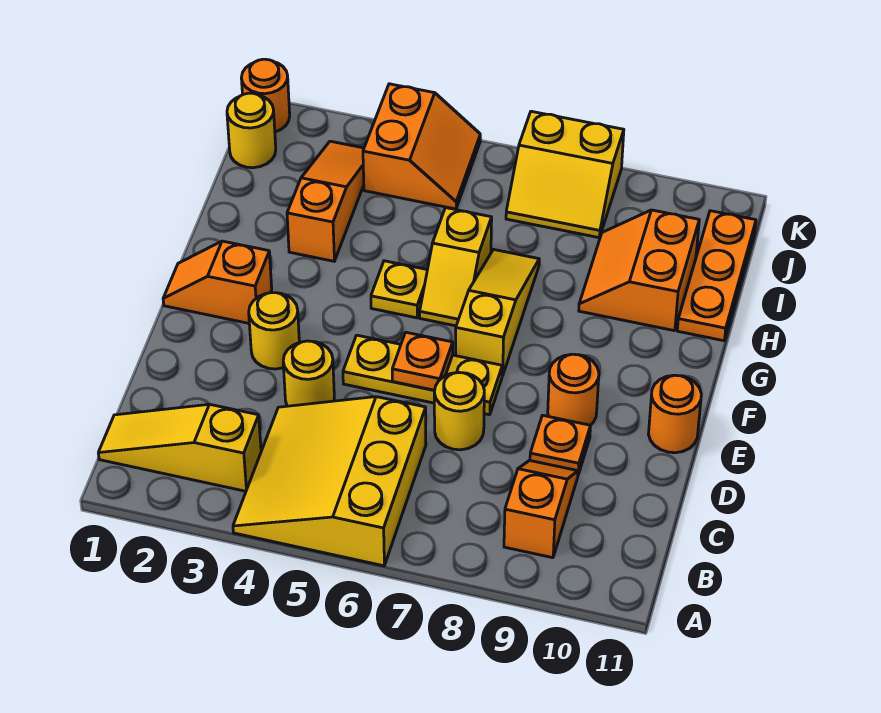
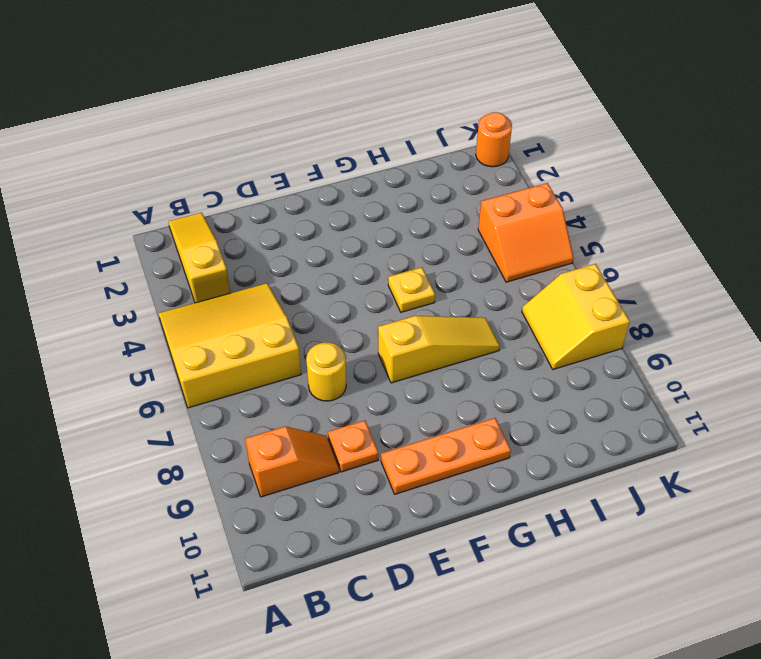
orange plate E10:G10 level 1 -> orange plate H11:J11 level 1
none -> yellow round brick D4 level 1
none -> yellow round brick E3 level 1
none -> yellow plate E5:E7 level 1

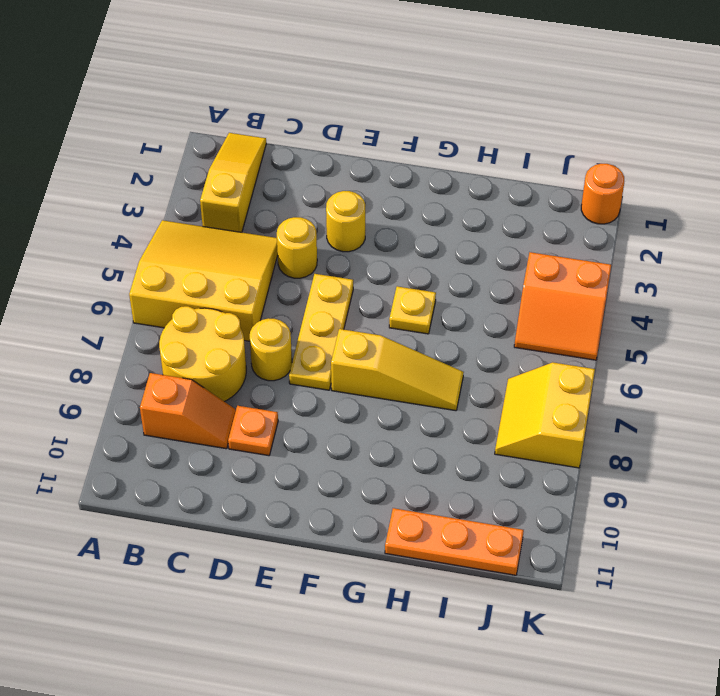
yellow round brick B7:C8 level 1 -> none
none -> orange round brick E9 level 1
none -> orange round brick E11 level 1
none -> orange slope F1:F2 level 1 top 2

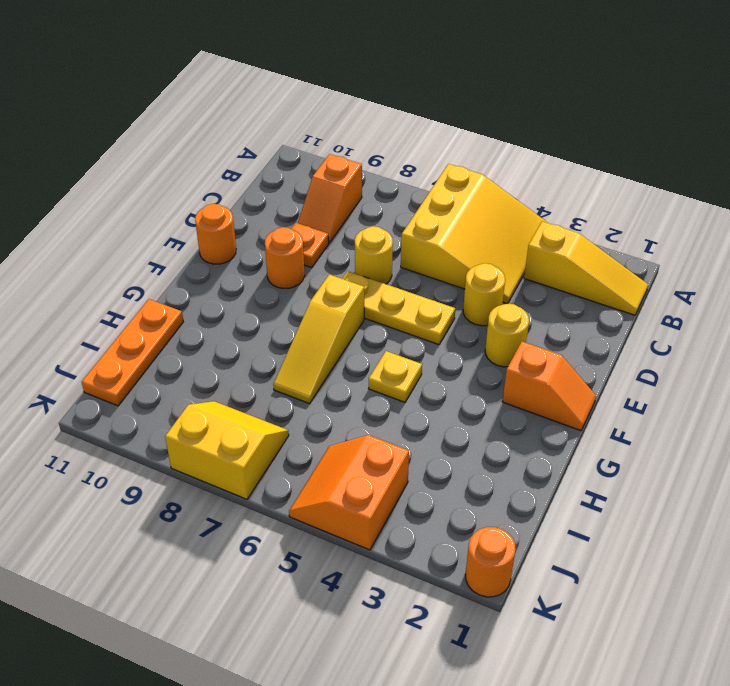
none -> yellow slope G6:H6 level 1 top H
none -> orange slope H3:J3 level 1 top H
none -> orange slope H9:I10 level 1 top 10

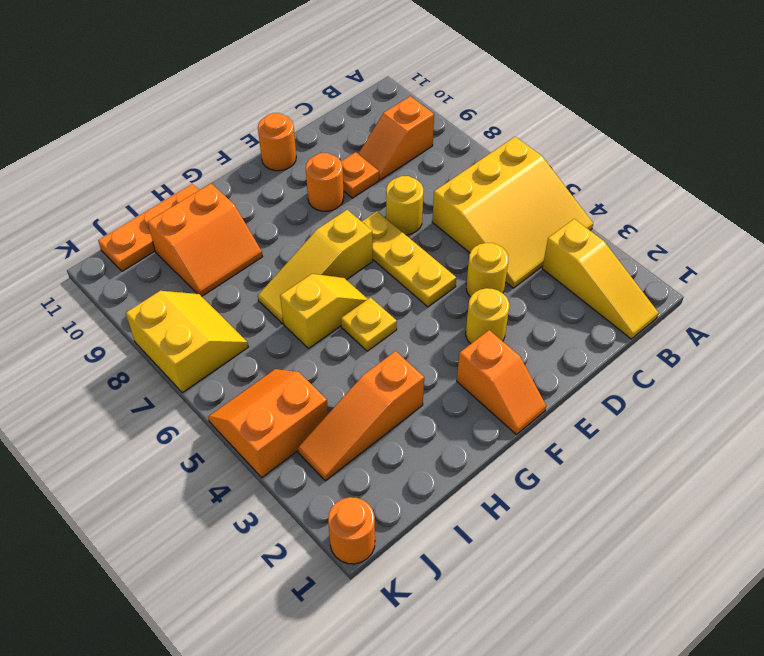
none -> yellow round brick J1 level 1
none -> orange plate E6 level 2

